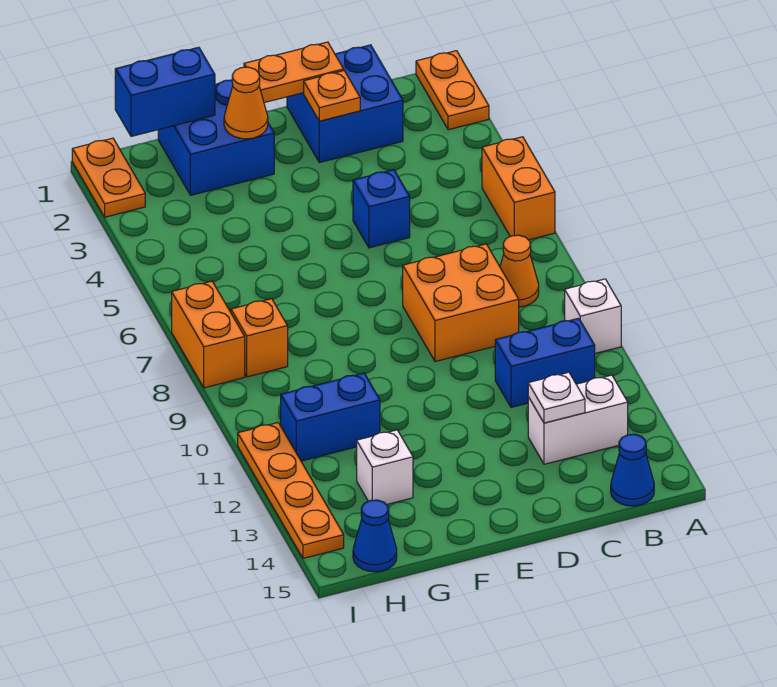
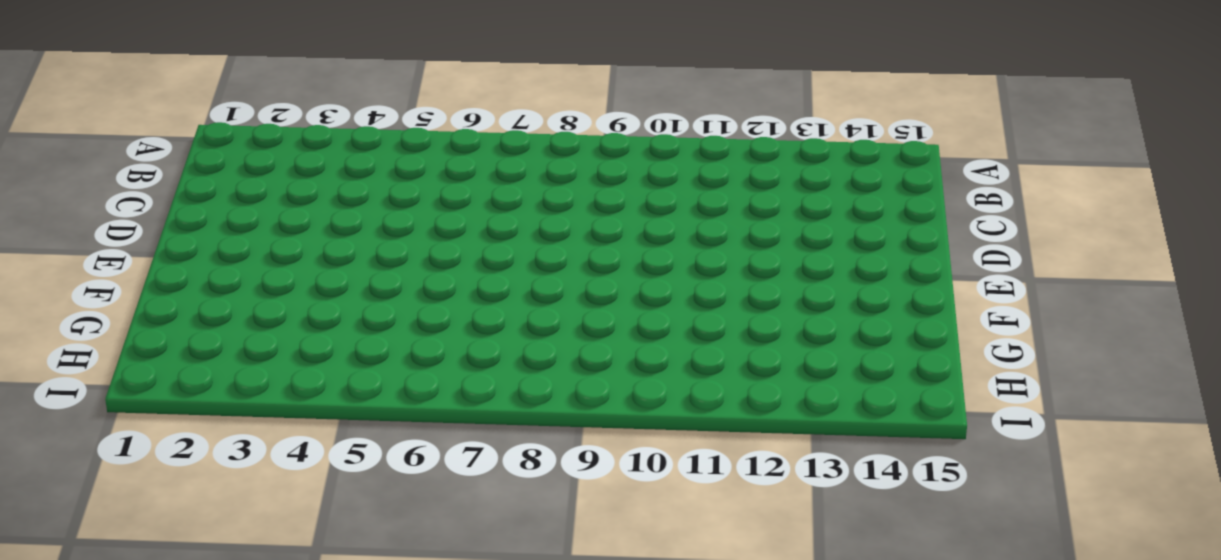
none -> orange plate A1:A2 level 1
none -> orange brick A5:A6 level 1
none -> white brick A10 level 1

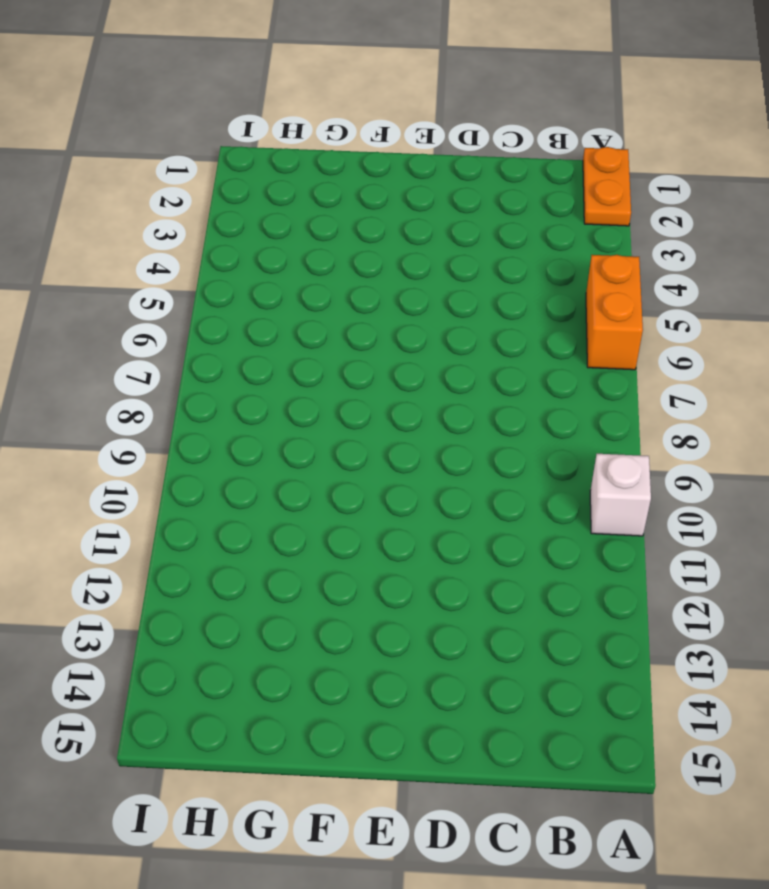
none -> orange cone B8 level 1
none -> blue brick B11:C11 level 1
none -> white brick B13:C13 level 1

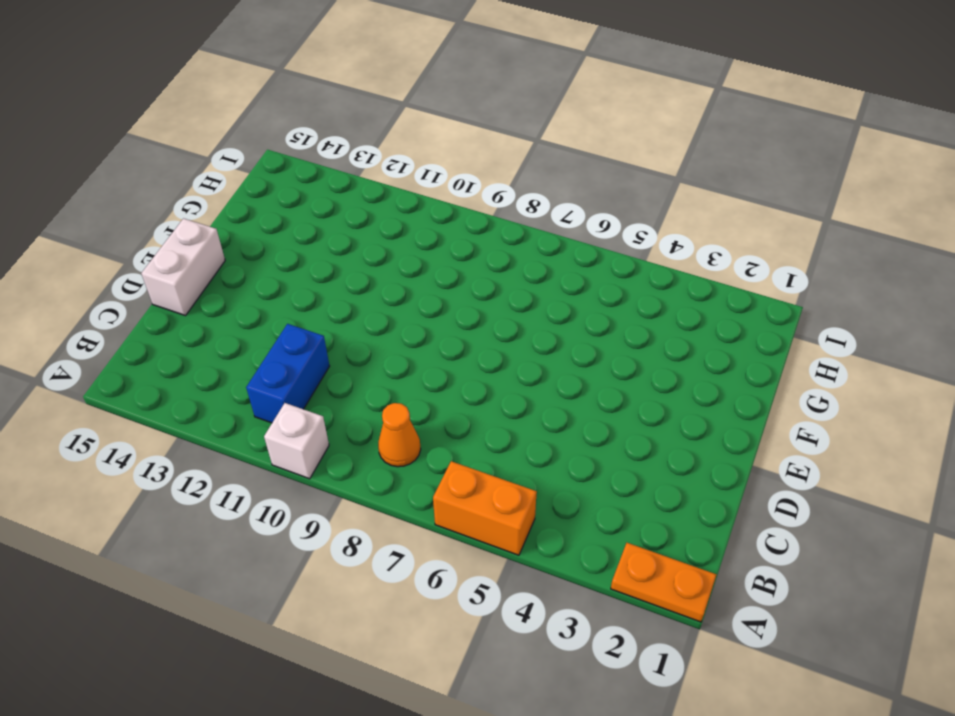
white brick D15:E15 level 1 -> white brick B13:C13 level 1
none -> blue cone B15 level 1
none -> blue brick C1:D2 level 1
none -> orange brick C8:D9 level 1

